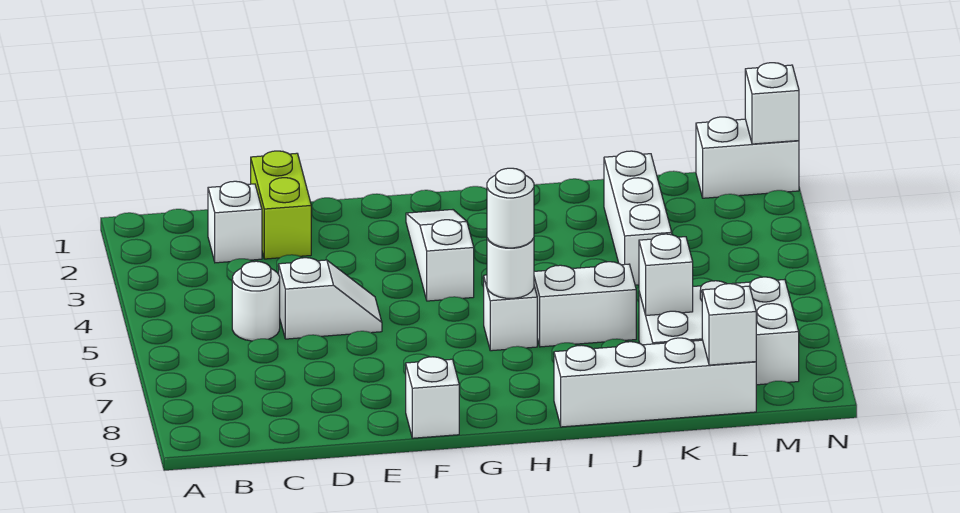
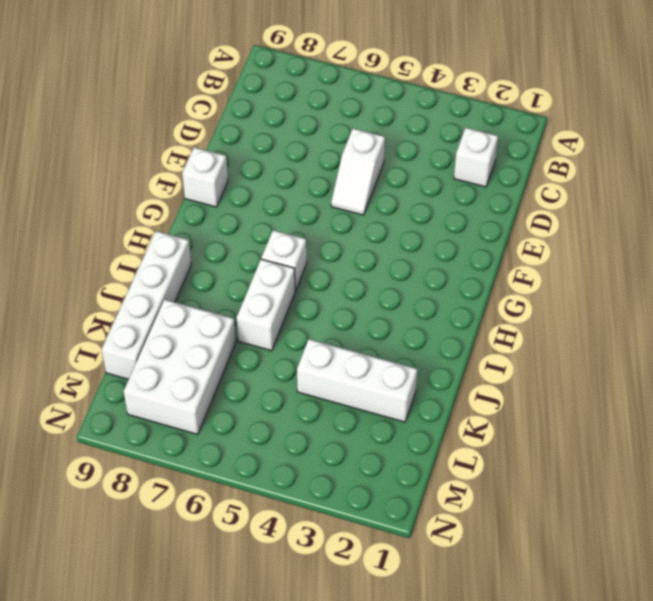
none -> white round brick C5 level 1
none -> lime brick D1:D2 level 1
none -> white slope G2:G4 level 1 top 4

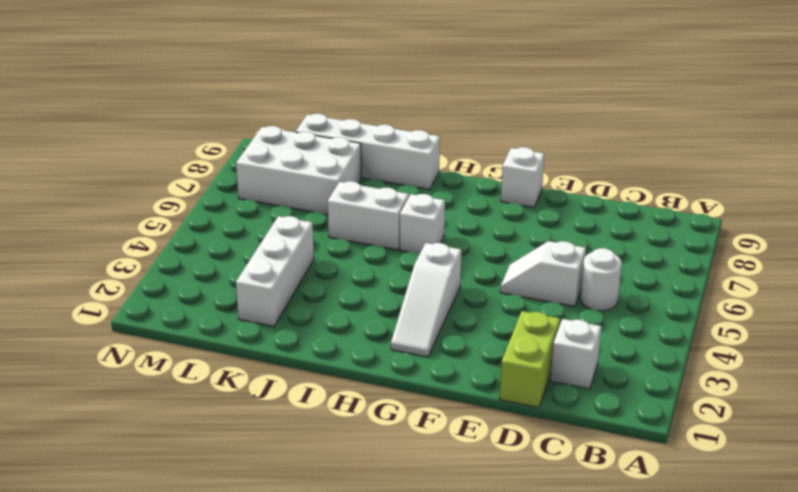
none -> white brick M1:N1 level 1
none -> white round brick H6 level 2
none -> white brick K7 level 2

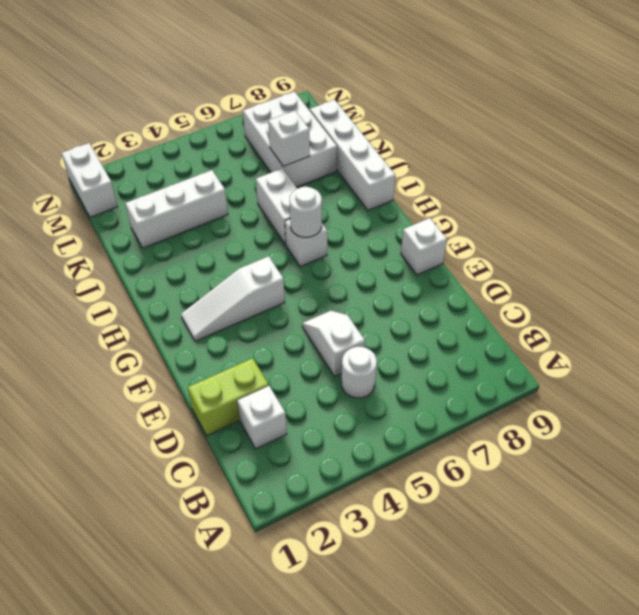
none -> white brick L9 level 2
none -> white brick N1 level 2
none -> white round brick H6 level 3

